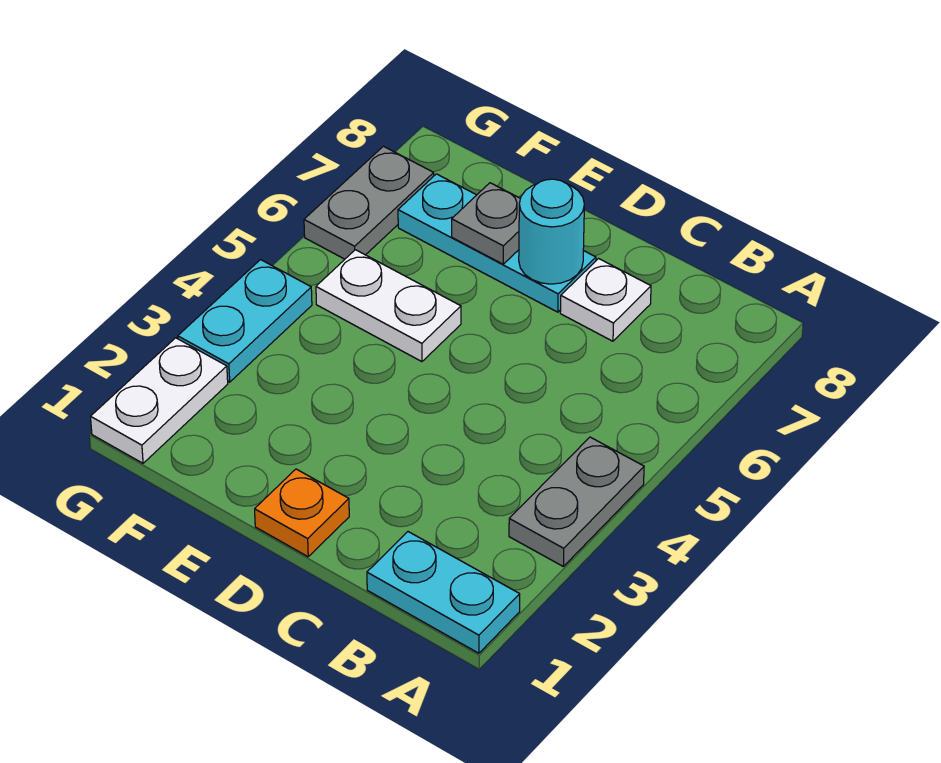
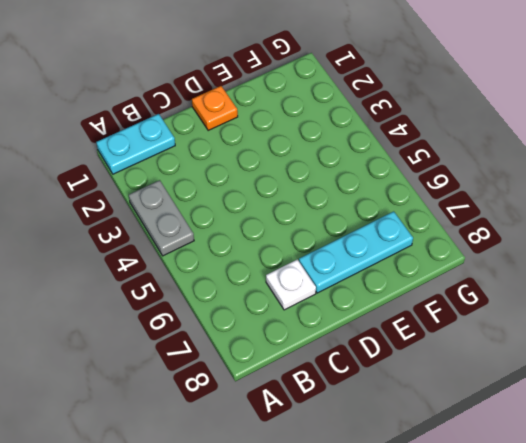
none -> white plate E5:F5 level 1
none -> white plate G1:G2 level 1

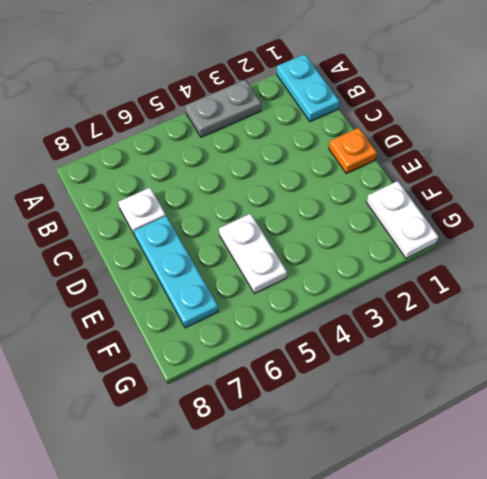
white plate F1:G1 level 1 -> white plate G1:G2 level 1
none -> cyan plate G3:G4 level 1
none -> grey plate G6:G7 level 1

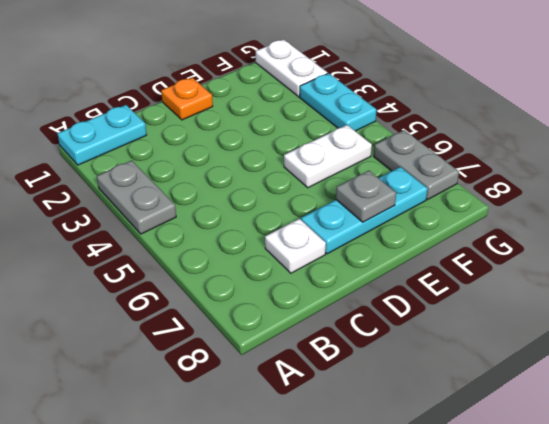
none -> cyan round brick D7 level 2

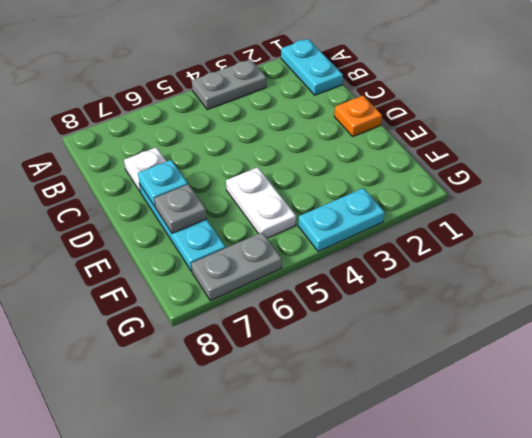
cyan plate D7 level 2 -> cyan round brick D7 level 2
none -> white plate G1:G2 level 1

